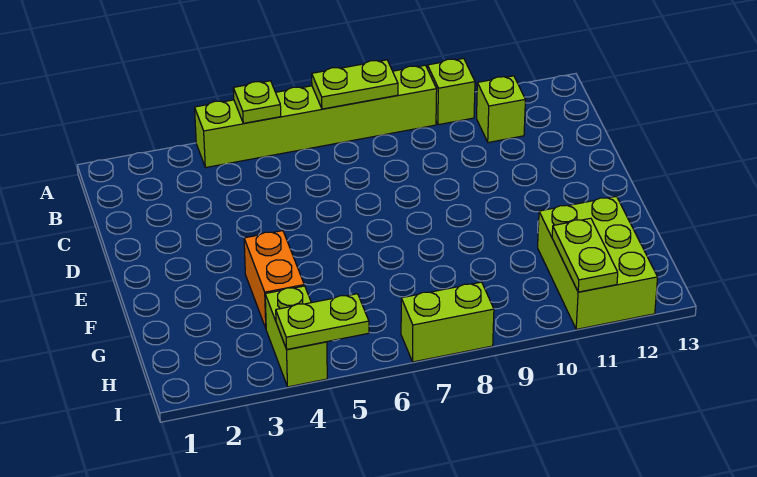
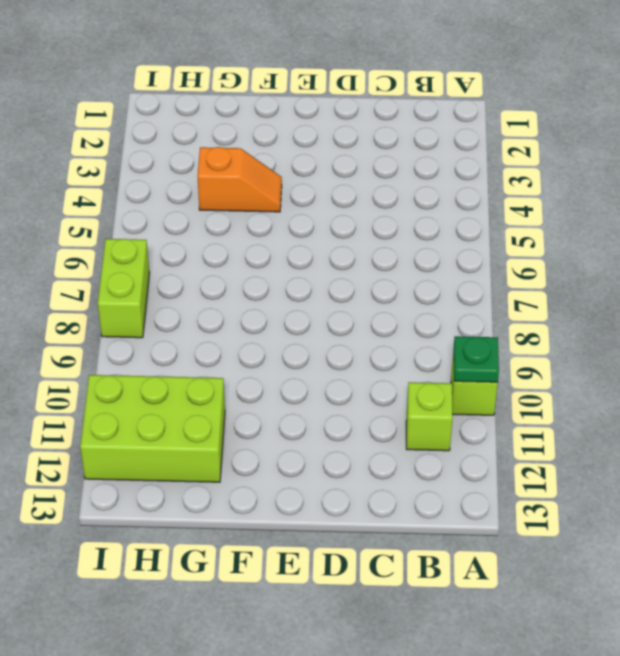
green plate A10 level 2 -> none
orange slope F4:G4 level 1 top G -> orange brick F4:G4 level 1
none -> lime brick A4:A9 level 1
none -> lime brick H4:I4 level 1

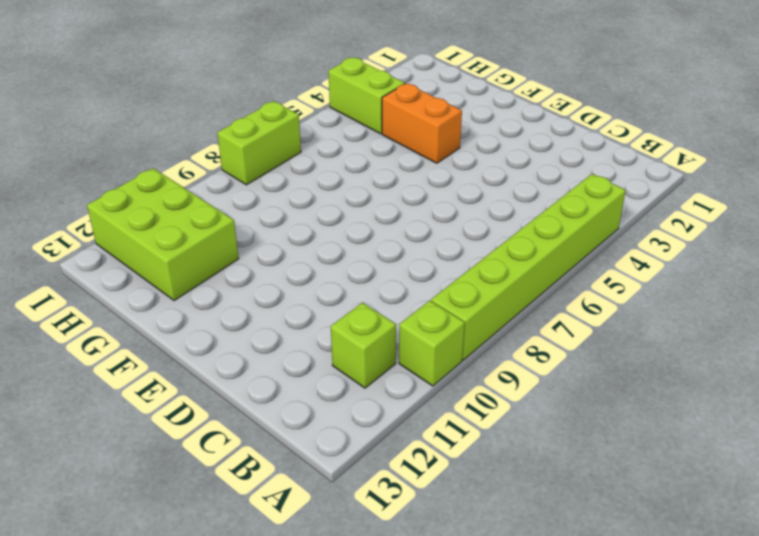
none -> lime plate A5 level 2
none -> lime plate A7:A8 level 2

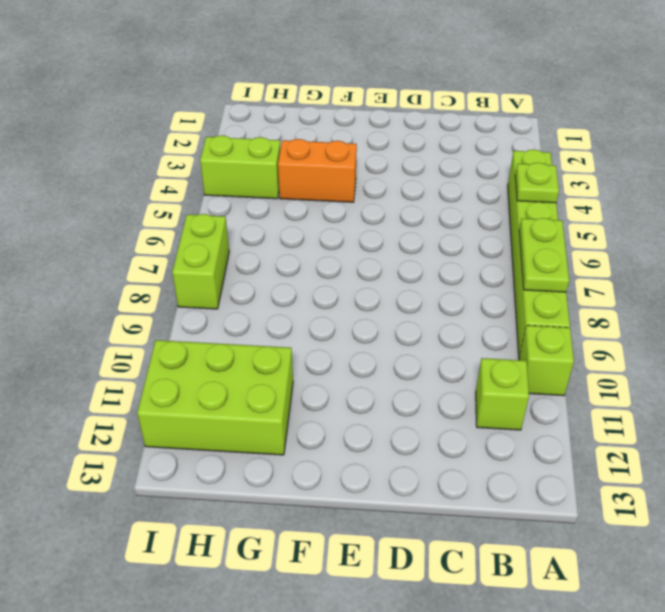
none -> lime plate H11:I11 level 2
none -> lime plate I4:I5 level 2

